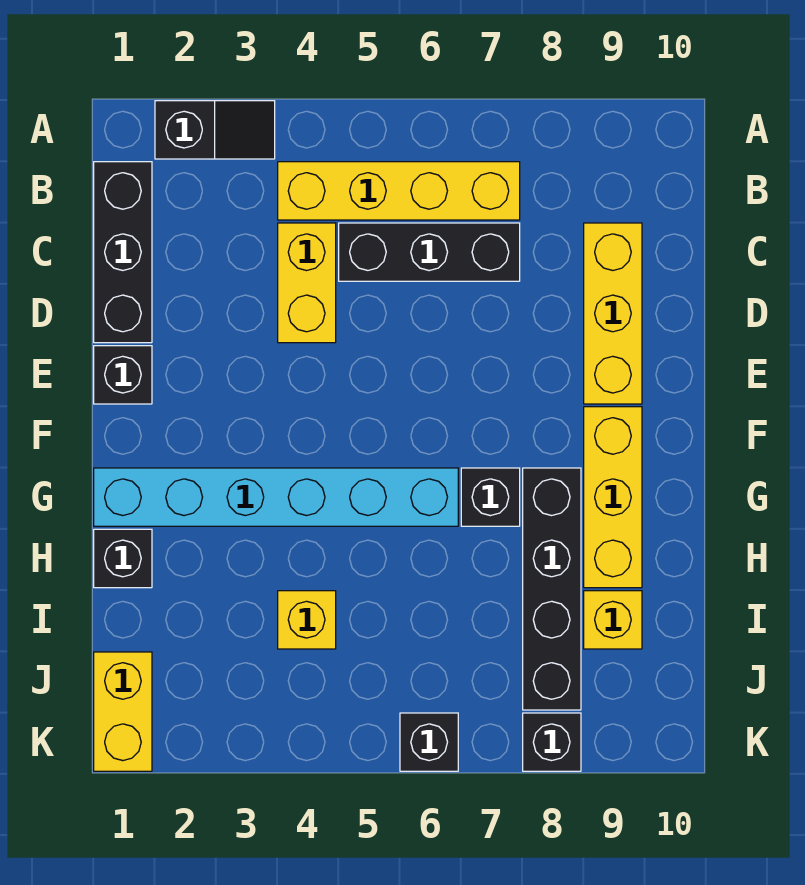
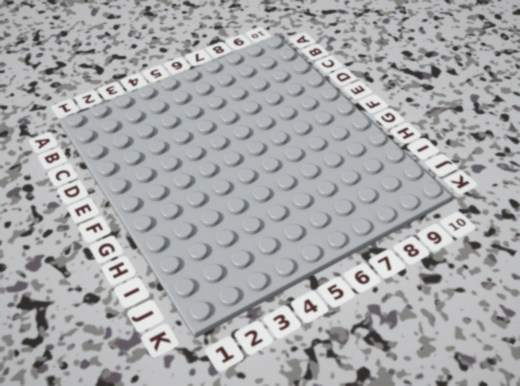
none -> black slope A2:A3 level 1 top 2
none -> black brick B1:D1 level 1
none -> yellow brick B4:B7 level 1

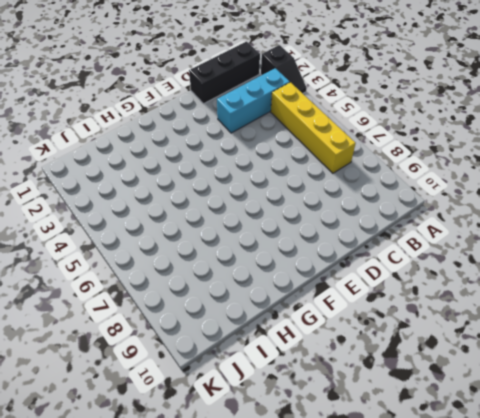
cyan brick B3:D3 level 1 -> none
none -> yellow brick C4:D4 level 1
none -> black brick C5:C7 level 1
none -> yellow brick C9:E9 level 1

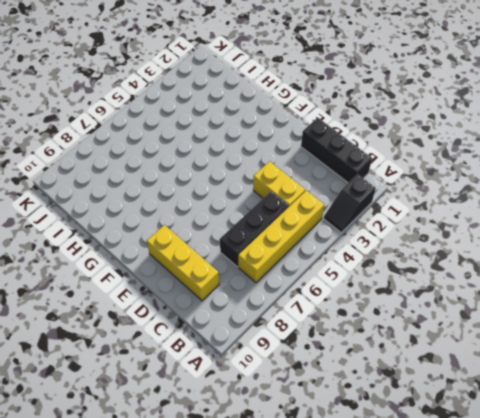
none -> black brick E1 level 1
none -> yellow brick F9:H9 level 1
none -> cyan brick G1:G6 level 1

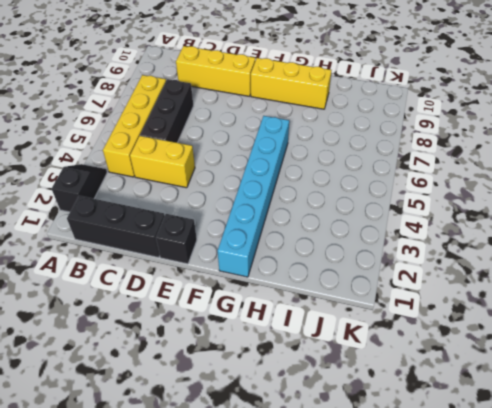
none -> black brick G7 level 1
none -> black brick G8:J8 level 1
none -> black brick H1 level 1

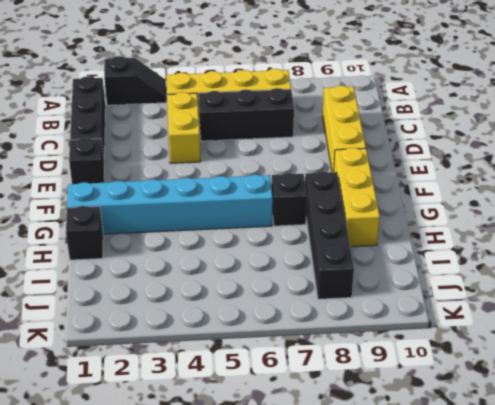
none -> yellow brick I4 level 1
none -> yellow brick I9 level 1
none -> yellow brick J1:K1 level 1

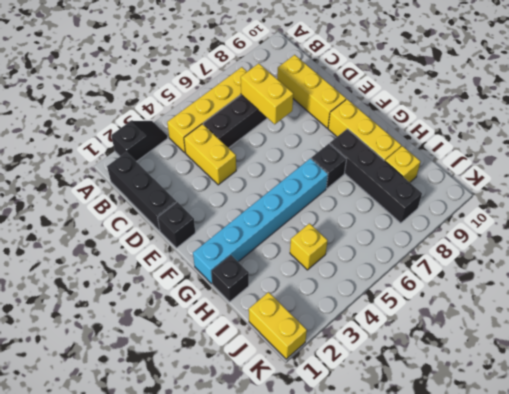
yellow brick C7:D7 level 2 -> none
none -> black brick K6 level 1
none -> black brick K8 level 1

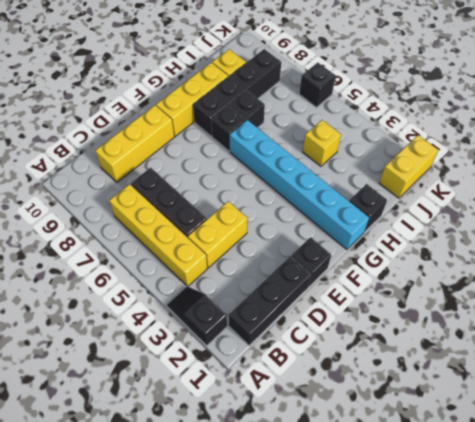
black brick H7 level 1 -> black brick K8 level 1

